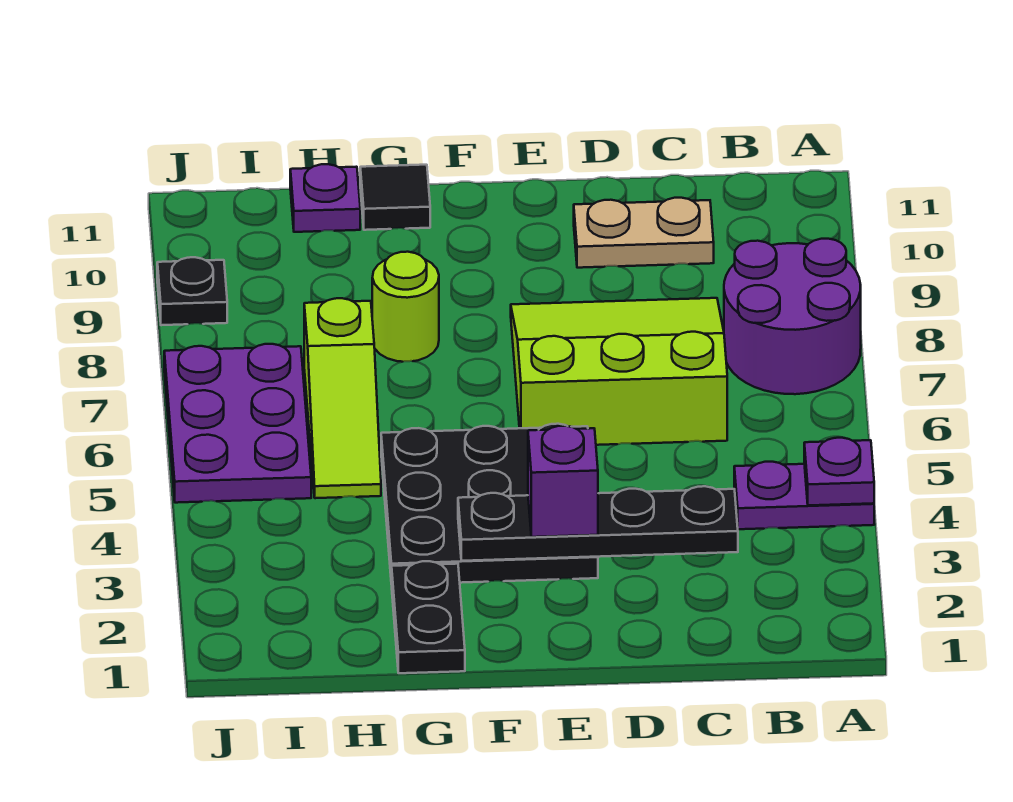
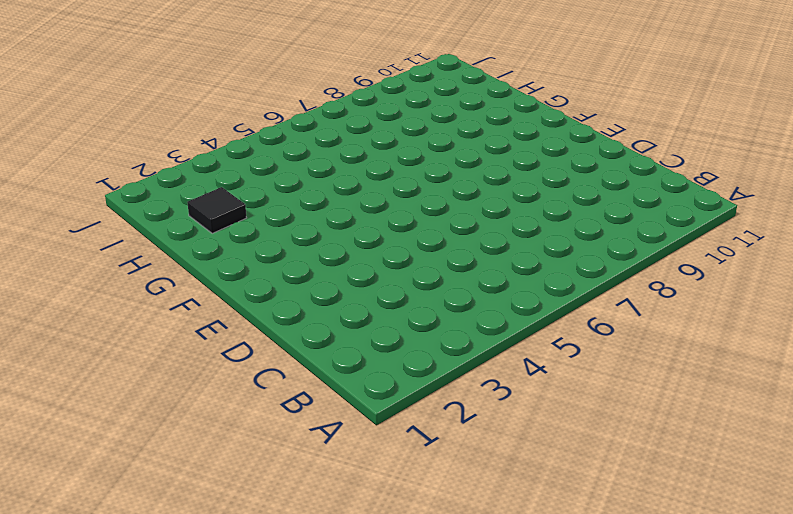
black tile H2 level 1 -> black tile G11 level 1
none -> purple plate A4:B4 level 1
none -> purple round brick A7:B8 level 1
none -> lime slope C6:E8 level 1 top 6

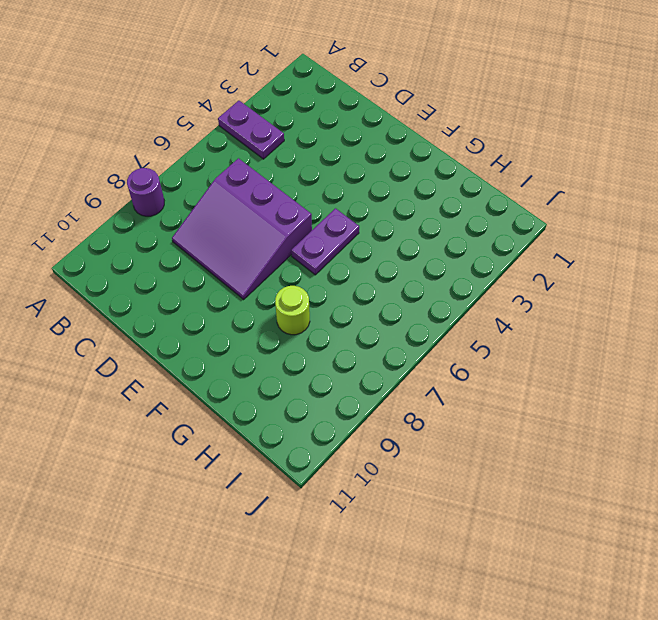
purple round brick A8 level 1 -> purple round brick A7:B8 level 1
purple slope C6:E8 level 1 top 6 -> lime slope C6:E8 level 1 top 6
purple plate F5:F6 level 1 -> black plate E3:G5 level 1
none -> tan plate C10:D10 level 1
none -> black plate G1:G2 level 1
none -> black tile G11 level 1

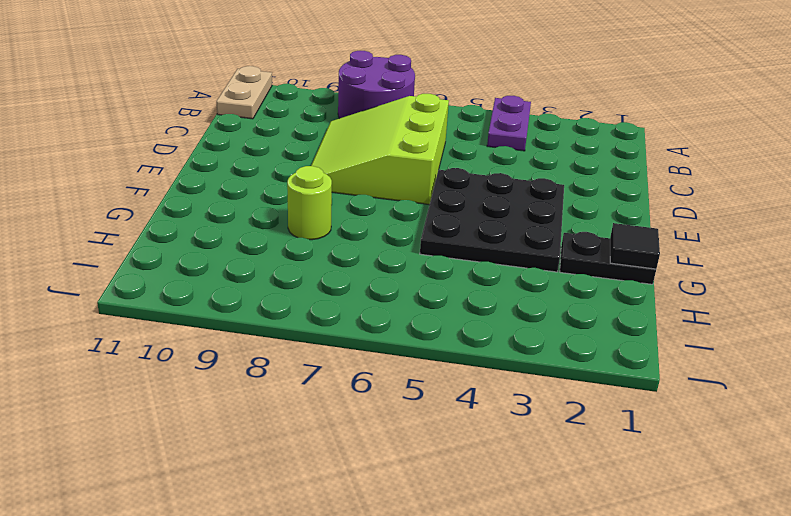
tan plate A11:B11 level 1 -> tan plate C10:D10 level 1
black tile G1 level 2 -> black tile G11 level 1
none -> lime slope H5:H7 level 1 top 7
none -> purple plate H11 level 1
none -> purple plate I5:J7 level 1

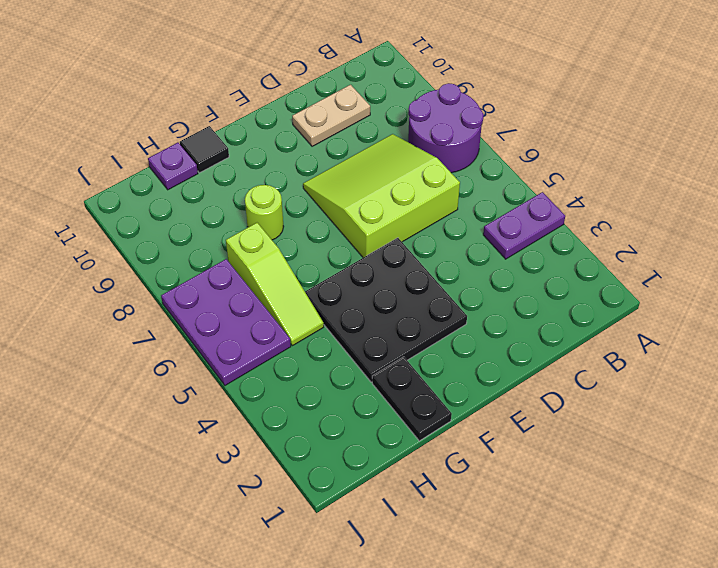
none -> black plate J9 level 1
none -> purple plate A4 level 2
none -> black plate C3:F3 level 2

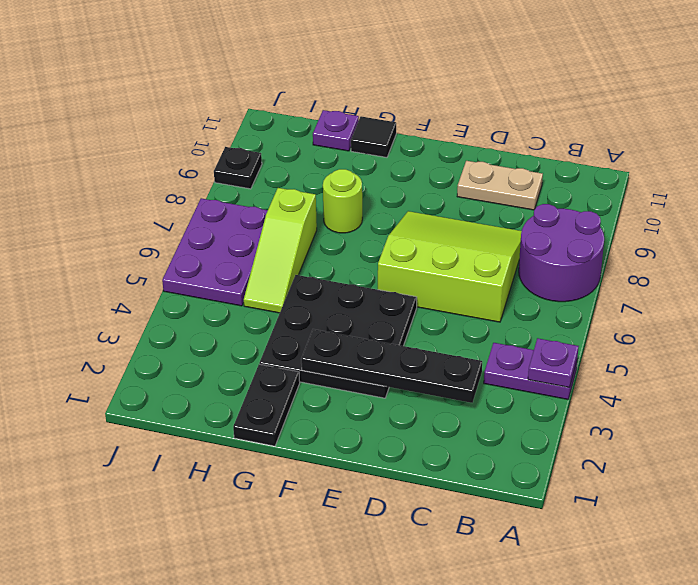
none -> purple brick E3 level 3

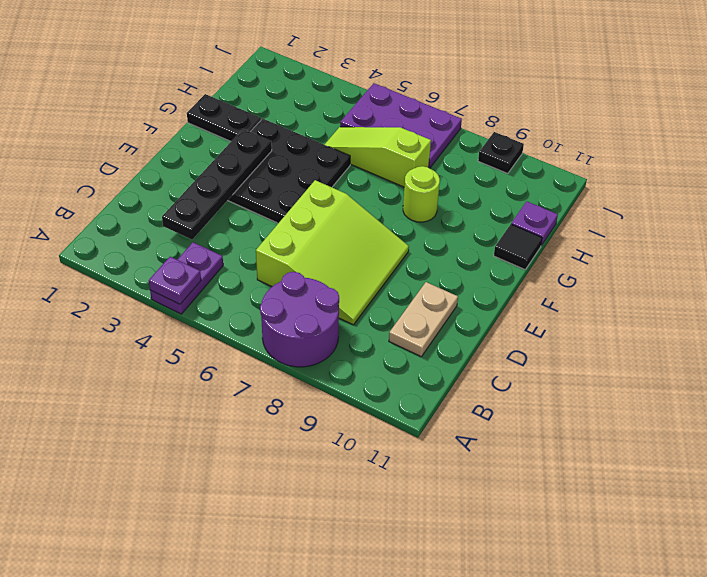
none -> purple brick E3 level 3

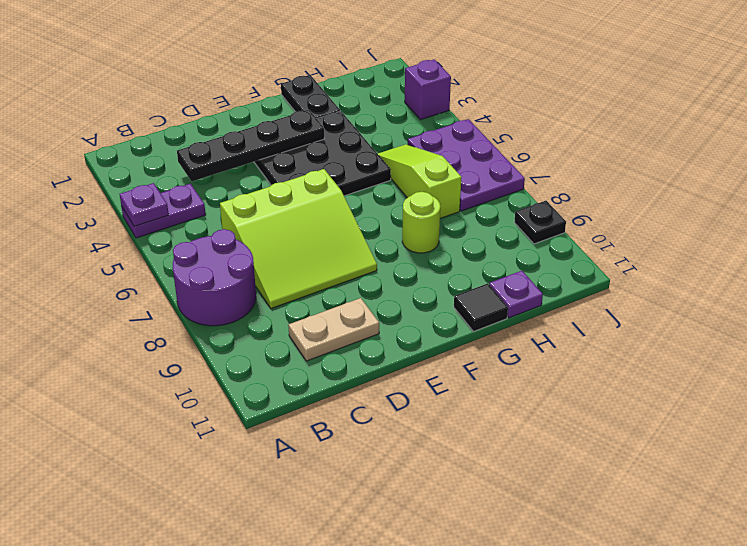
purple brick J3 level 1 -> purple brick E3 level 3

